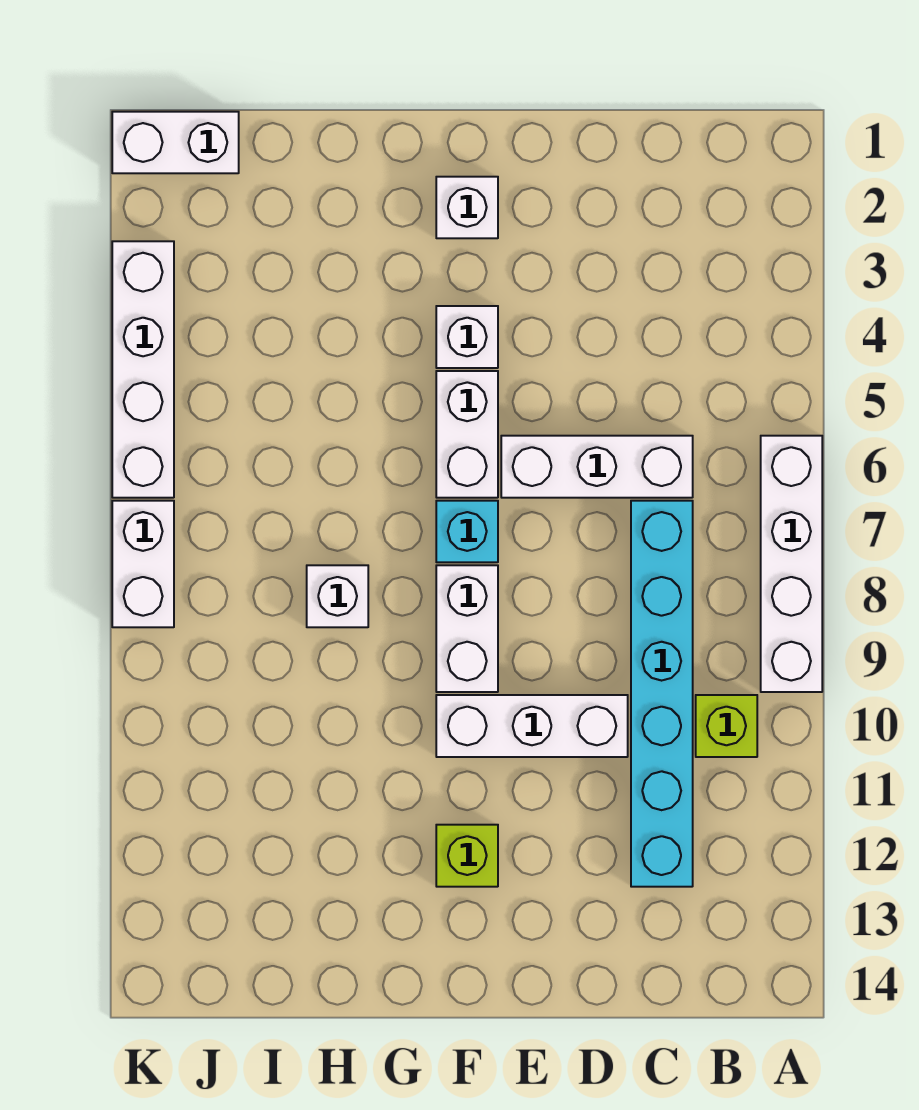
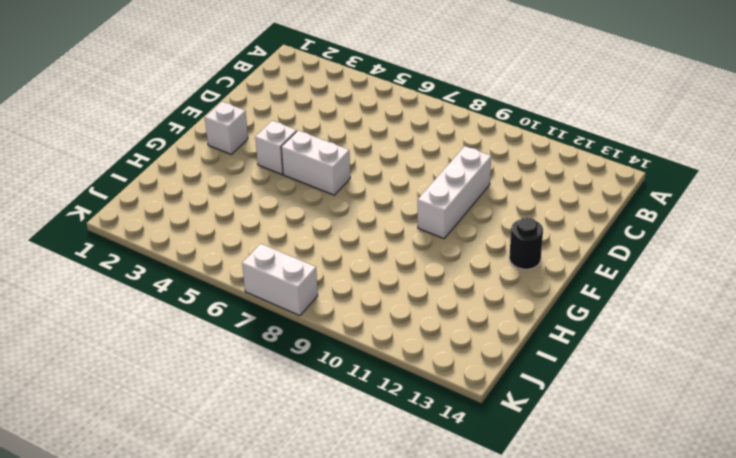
black round brick F13 level 1 -> none
none -> white brick A6:A9 level 1
none -> lime brick B10 level 1
none -> white brick C6:E6 level 1

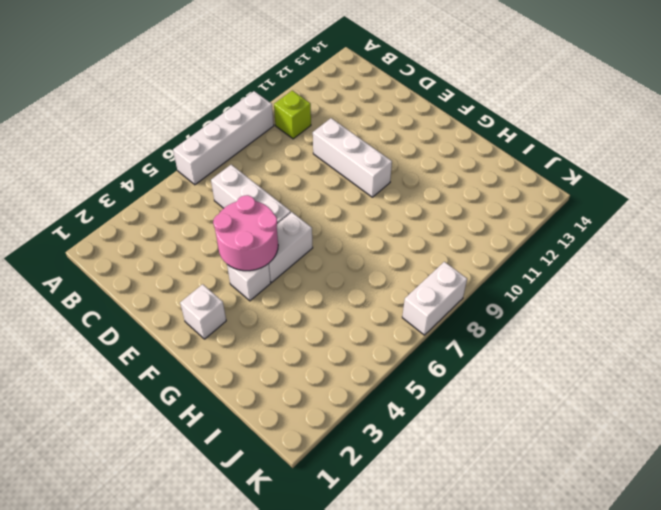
pink round brick E4:F5 level 2 -> none
none -> cyan brick C7:C12 level 1
none -> cyan brick F7 level 1
none -> white brick F8:F9 level 1

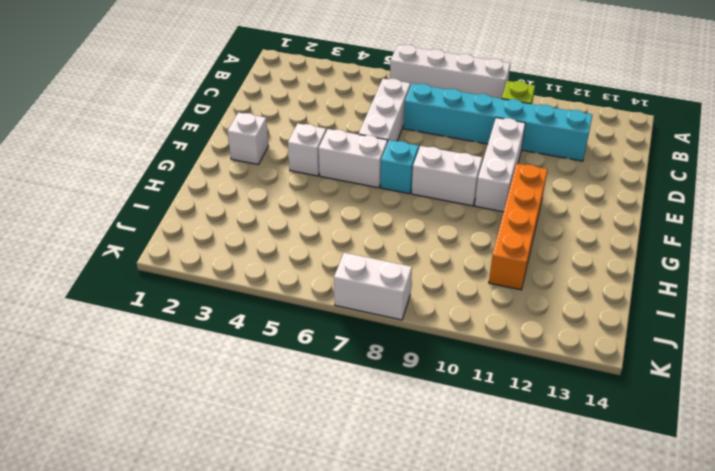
orange brick F11:I11 level 1 -> none
none -> lime brick F12 level 1
none -> white brick H8 level 1
none -> white brick J1:K1 level 1

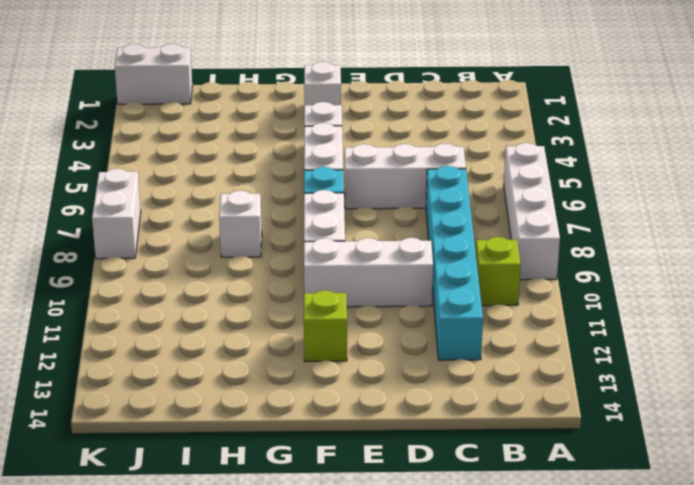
none -> white brick K3:K6 level 1

